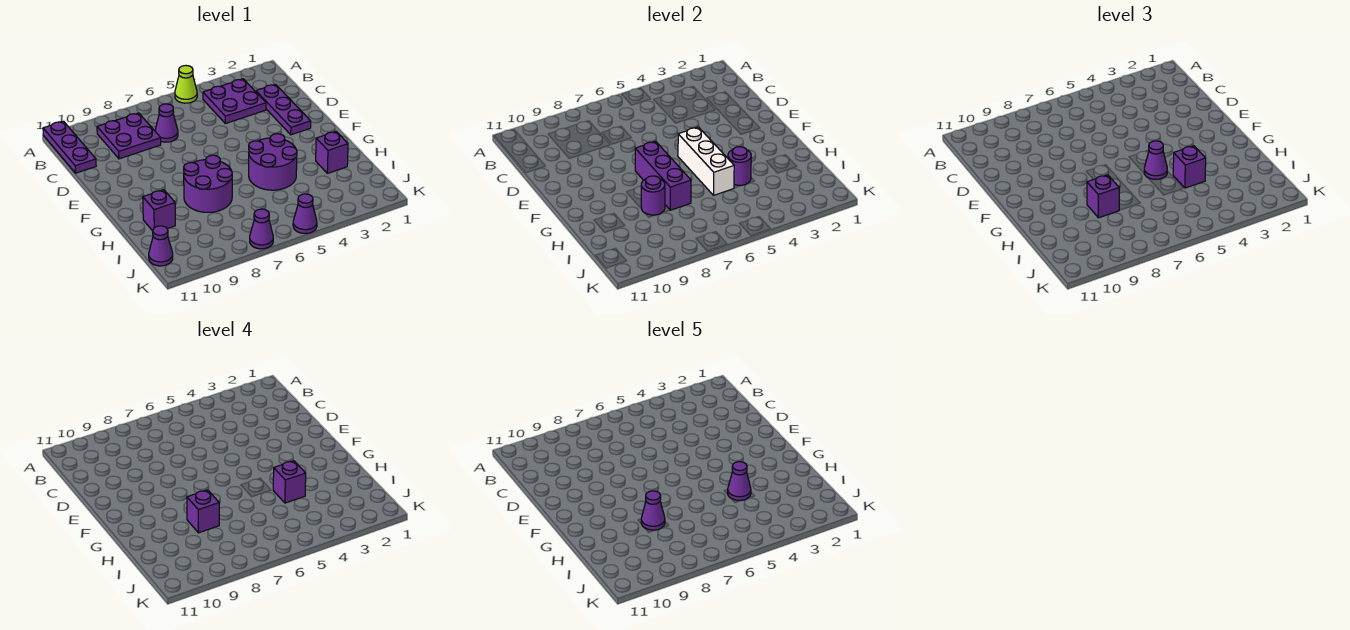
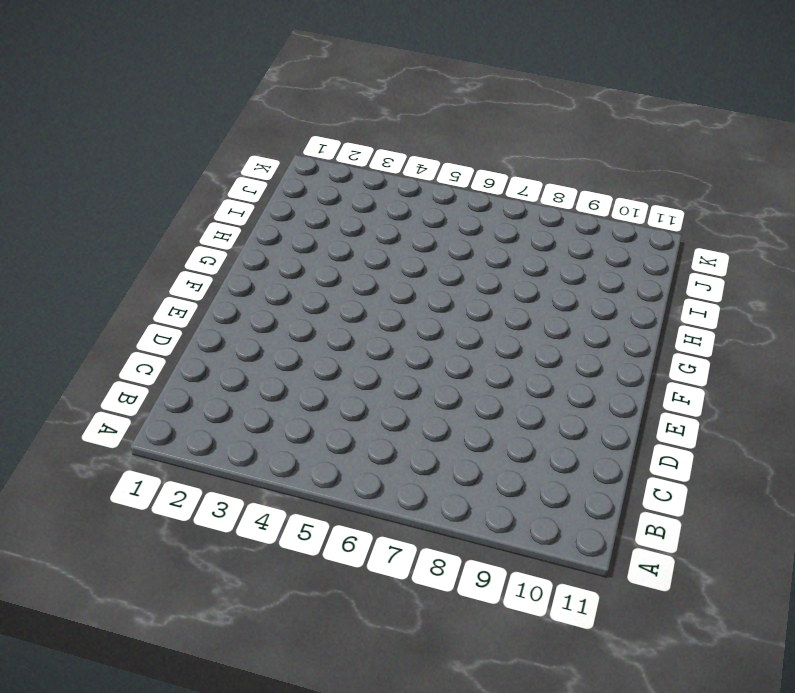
none -> lime cone A5 level 1
none -> purple plate A11:C11 level 1
none -> purple plate B3:C4 level 1

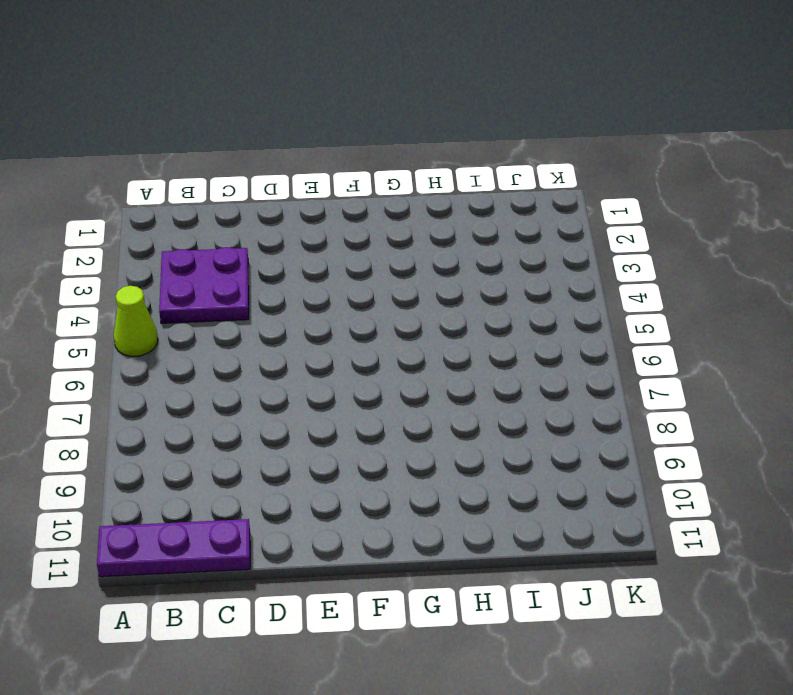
none -> purple plate B8:C9 level 1
none -> purple plate C2:E2 level 1
none -> purple cone C7 level 1

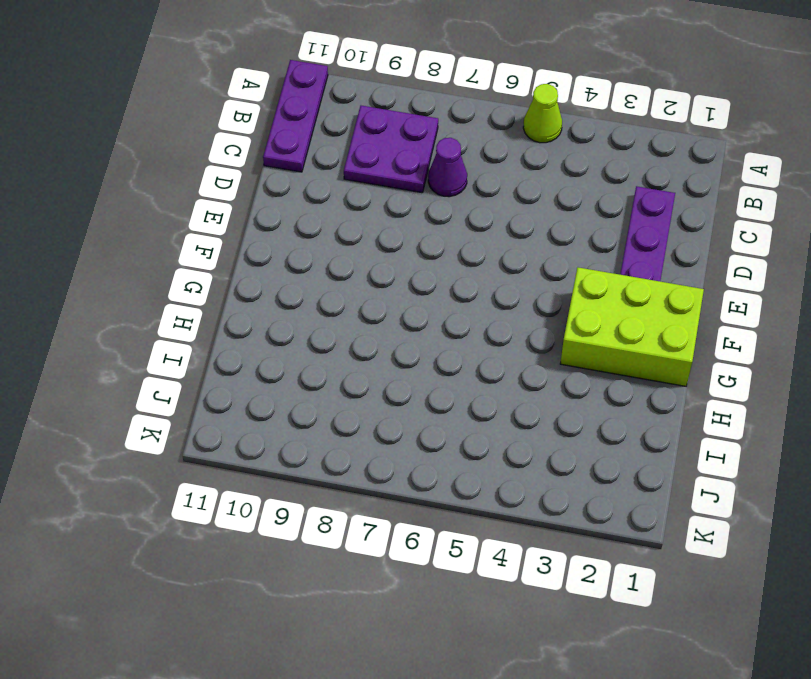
lime brick F1:G3 level 1 -> none
none -> purple plate B3:C4 level 1
none -> purple round brick G4:H5 level 1
none -> purple round brick G7:H8 level 1

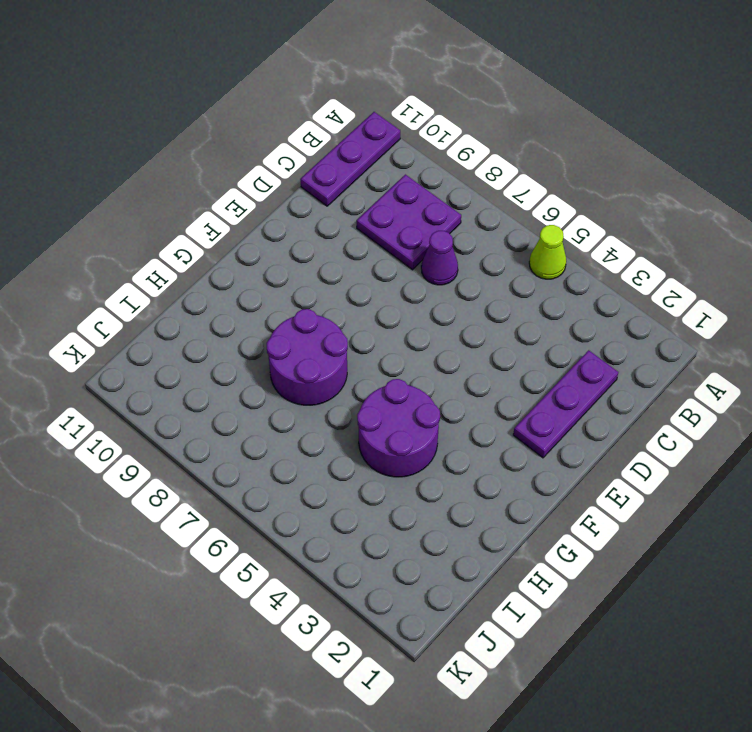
none -> purple plate B3:C4 level 1
none -> purple brick H2 level 1
none -> purple brick H10 level 1

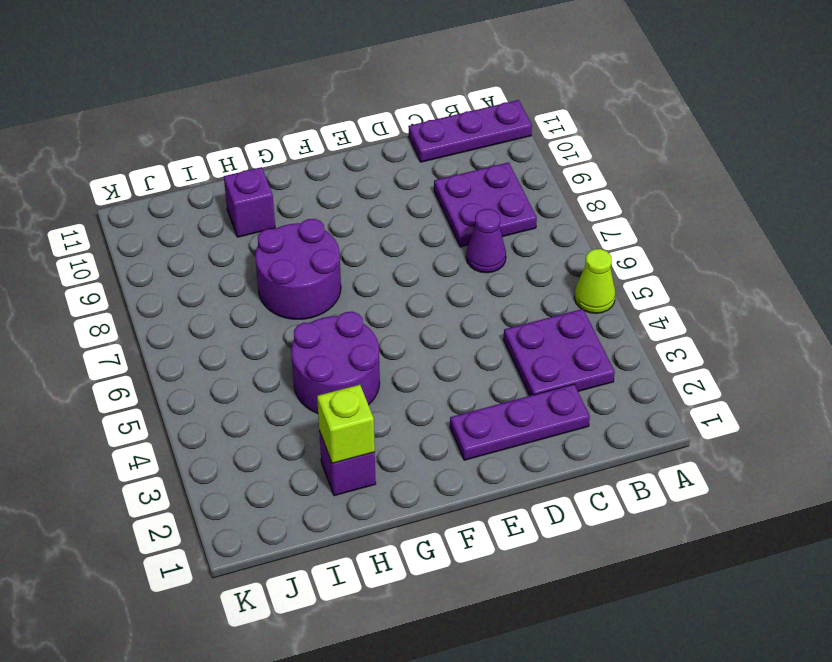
lime brick H2 level 2 -> none
none -> purple cone J11 level 1
none -> purple cone K5 level 1
none -> purple cone K7 level 1

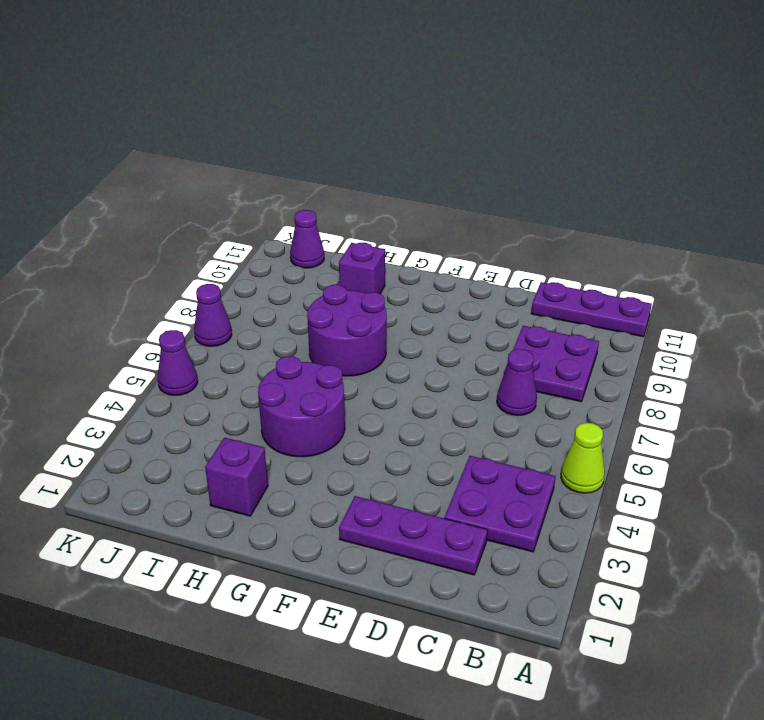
none -> white brick F5:H5 level 2
none -> purple brick F7:H7 level 2
none -> purple round brick H4 level 2

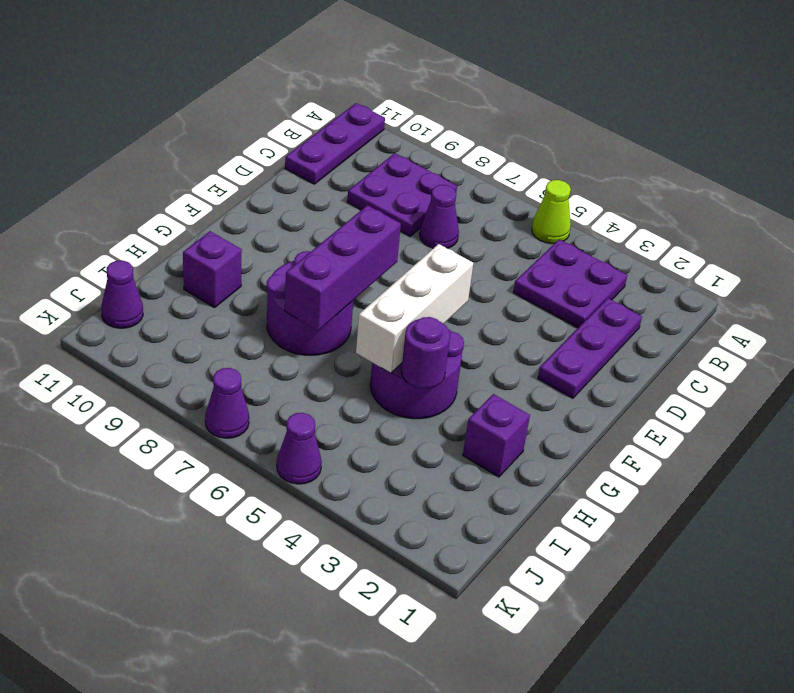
none -> purple round brick H8 level 2
none -> purple cone G5 level 3
none -> purple brick H4 level 3

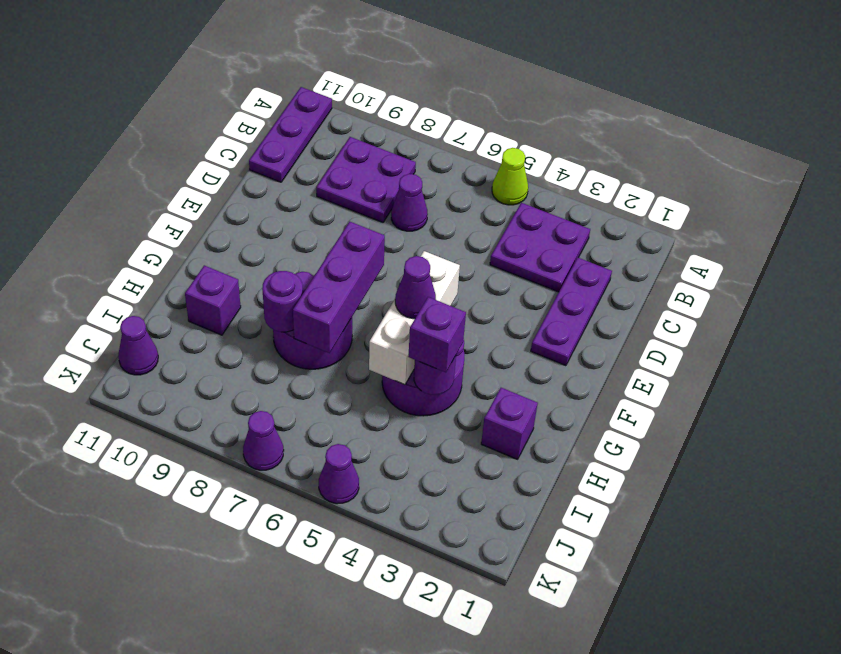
none -> purple brick H8 level 3
none -> purple brick H4 level 4
none -> purple brick H8 level 4

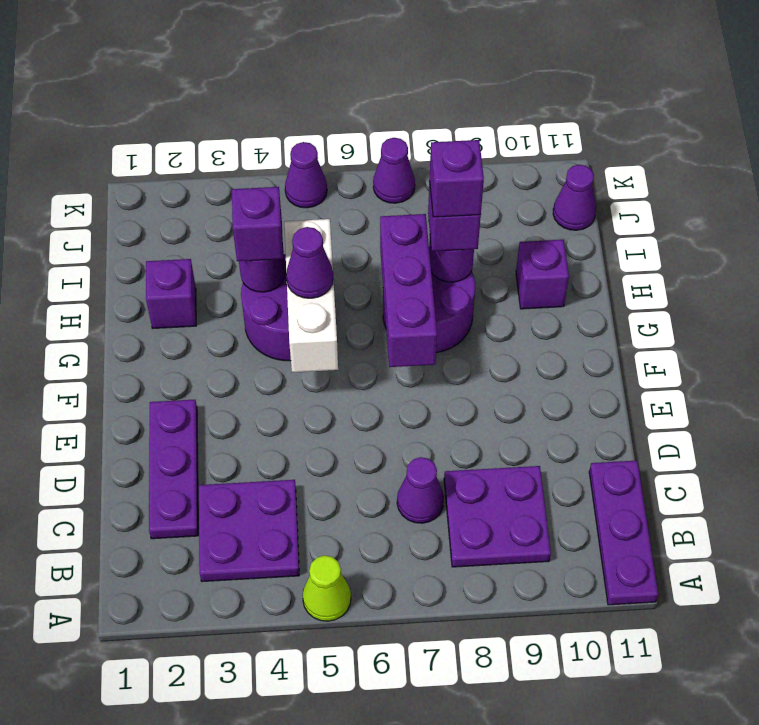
none -> purple brick H4 level 4
none -> purple cone H4 level 5
none -> purple cone H8 level 5

